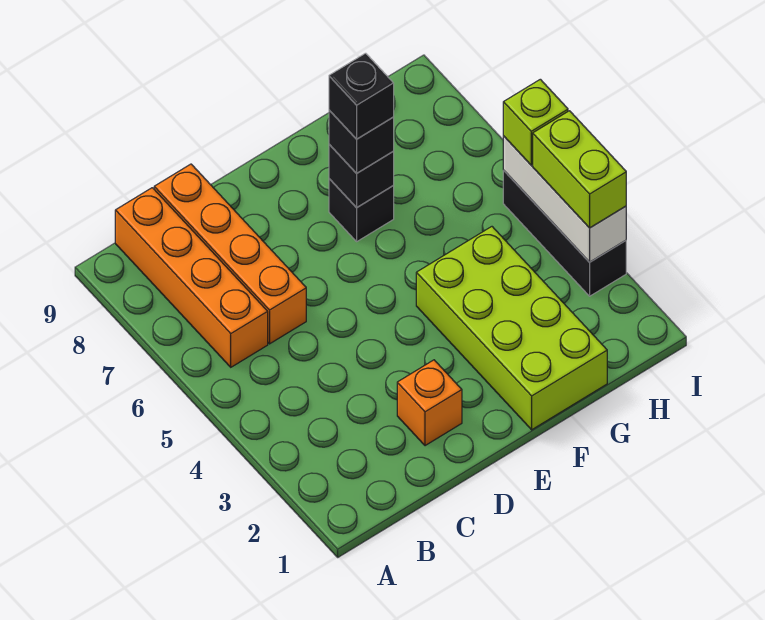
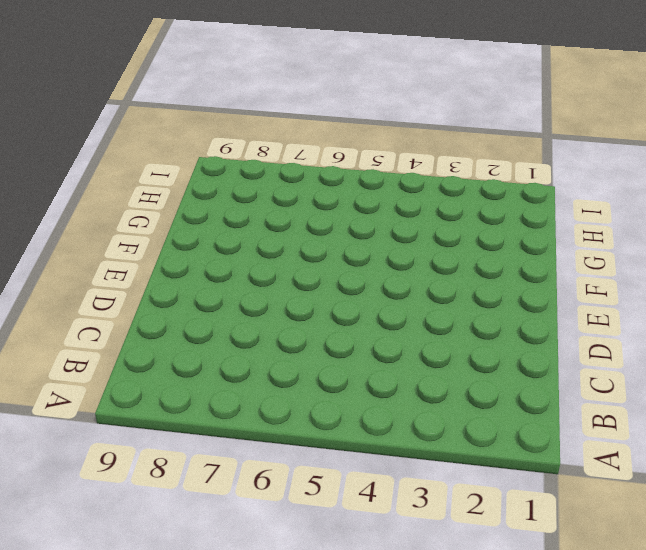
none -> orange brick B6:B9 level 1
none -> orange brick C6:C9 level 1
none -> orange brick D2 level 1

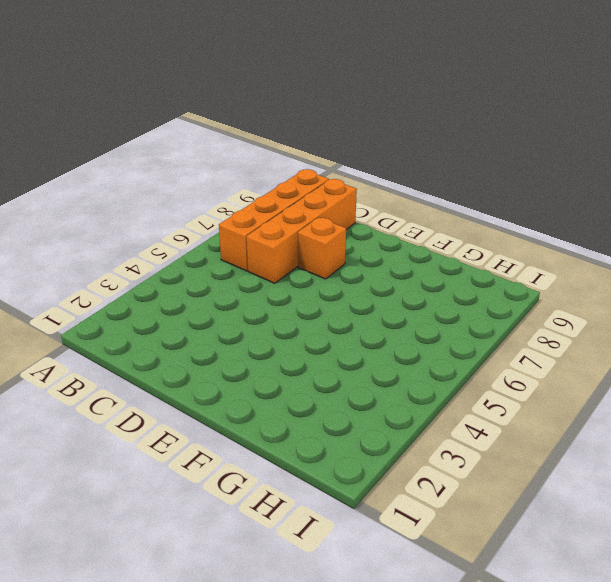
orange brick D7 level 1 -> orange brick D2 level 1
none -> lime brick F1:G4 level 1
none -> black brick F7 level 1
none -> black brick I3:I5 level 1

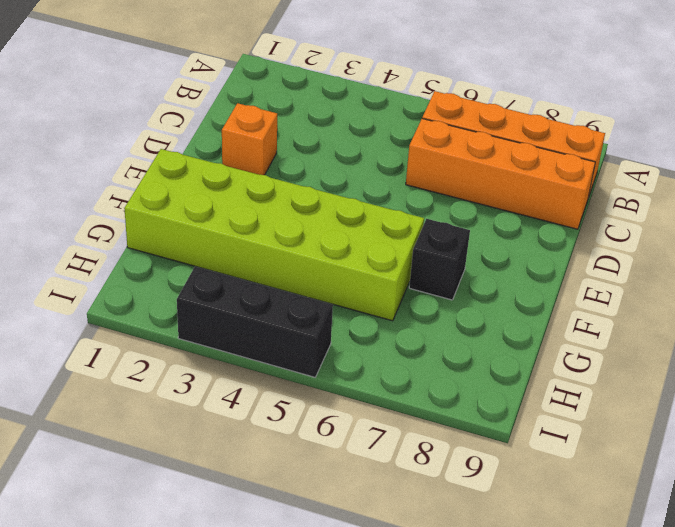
lime brick F1:G6 level 1 -> lime brick F1:G4 level 1
none -> black brick F7 level 2
none -> white brick I3:I5 level 2
none -> black brick F7 level 3

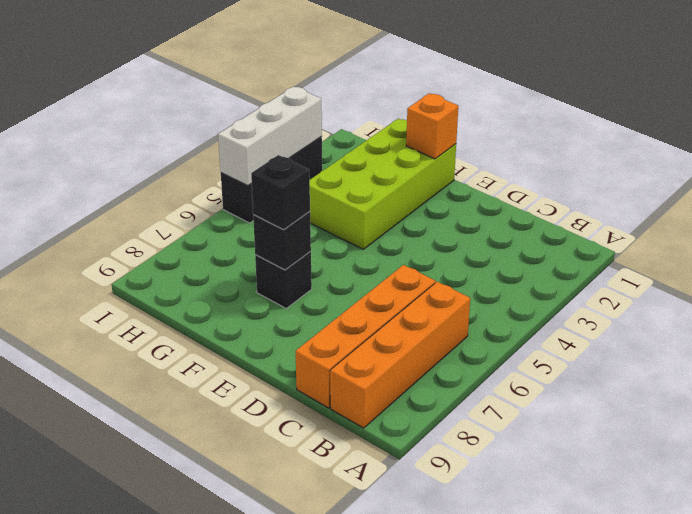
orange brick F1 level 2 -> orange brick D2 level 1
none -> lime brick I3:I4 level 3
none -> lime brick I5 level 3
none -> black brick F7 level 4

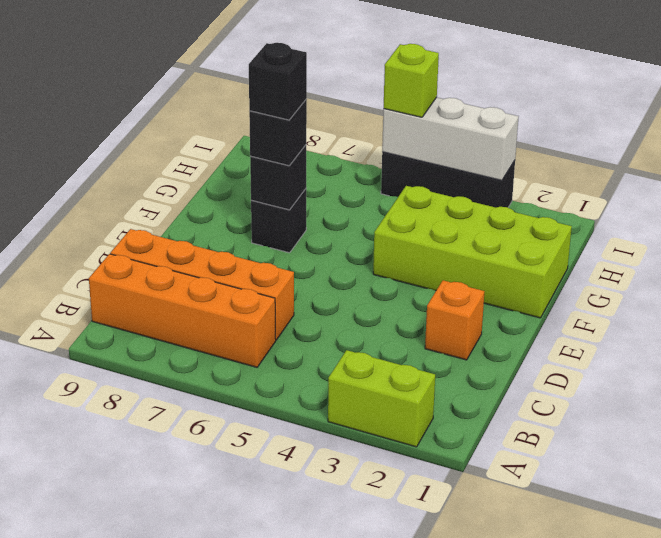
lime brick A2:A3 level 1 -> lime brick I3:I4 level 3

